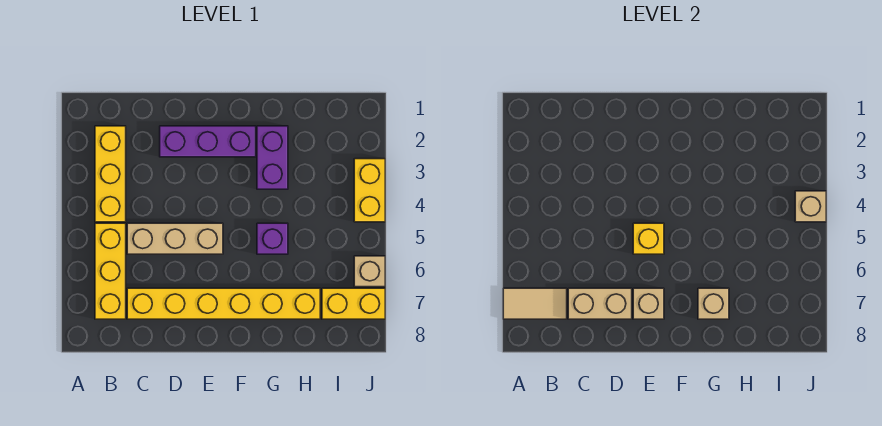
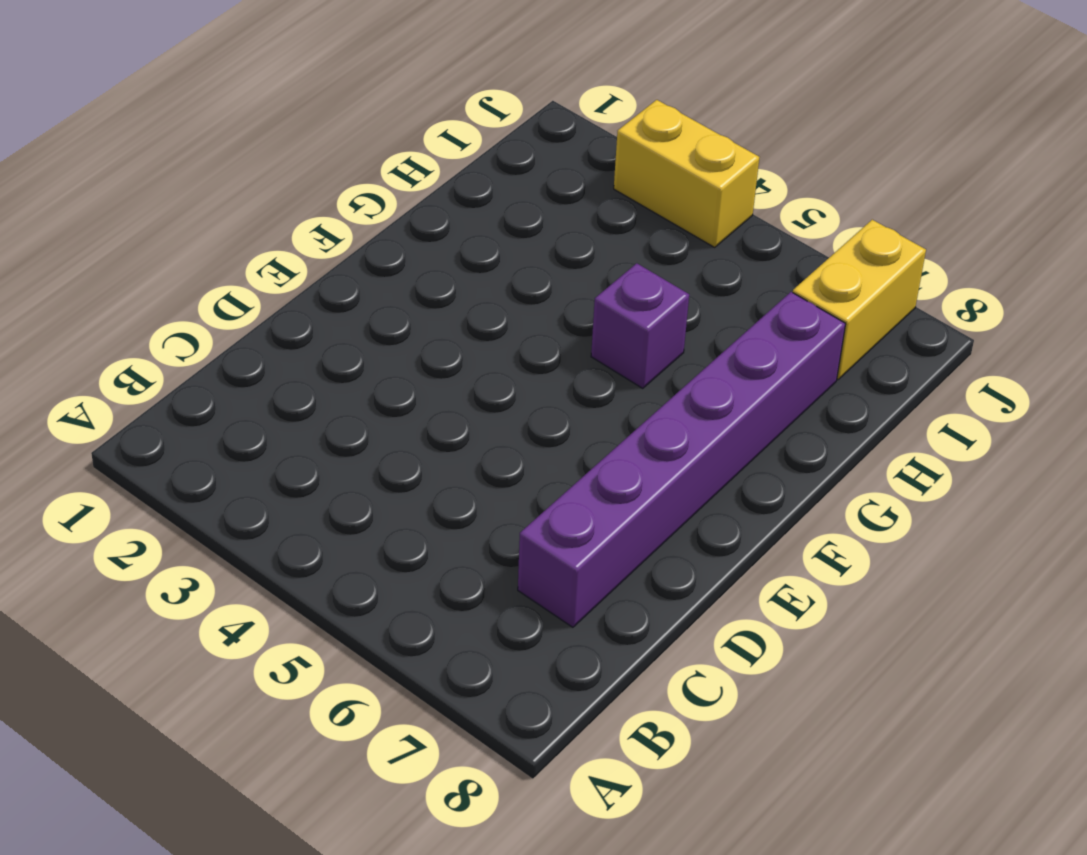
purple brick C7:H7 level 1 -> yellow brick C7:H7 level 1
none -> yellow brick B2:B4 level 1
none -> yellow brick B5:B7 level 1
none -> tan brick C5:E5 level 1

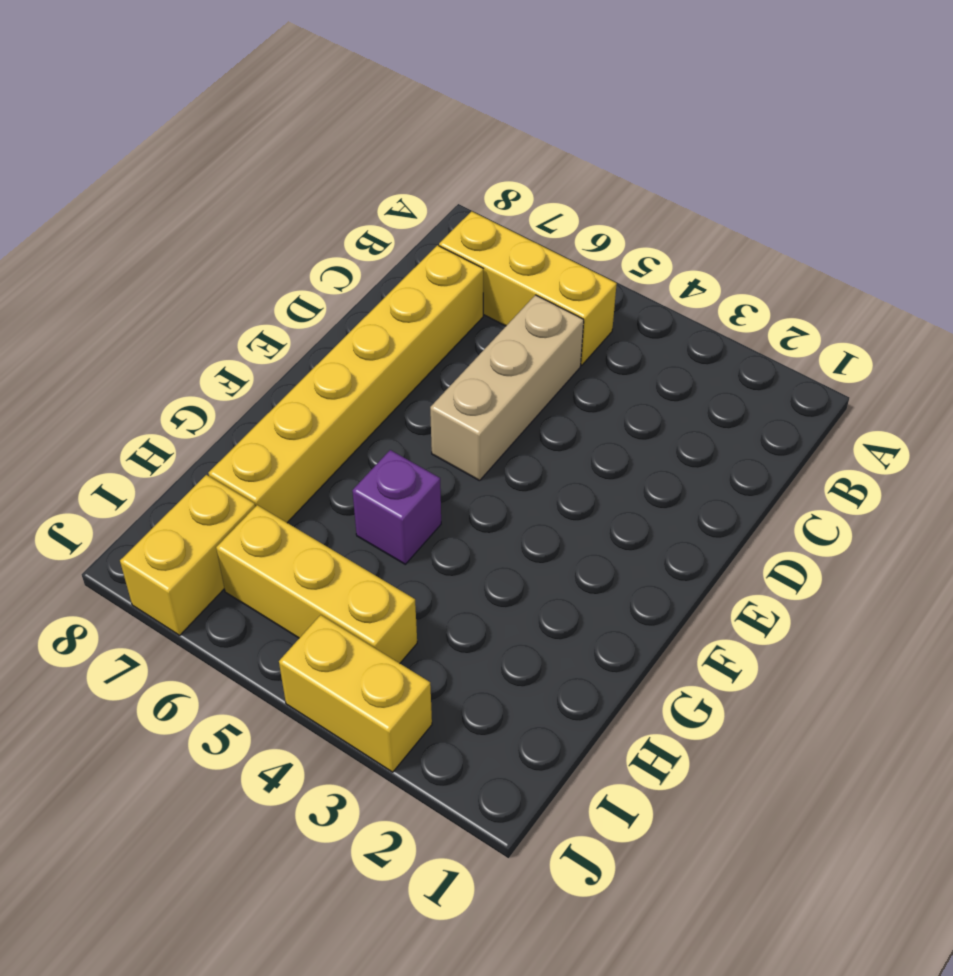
yellow brick I4:I6 level 1 -> yellow brick B2:B4 level 1
none -> purple brick D2:F2 level 1
none -> purple brick G2:G3 level 1
none -> tan brick J6 level 1

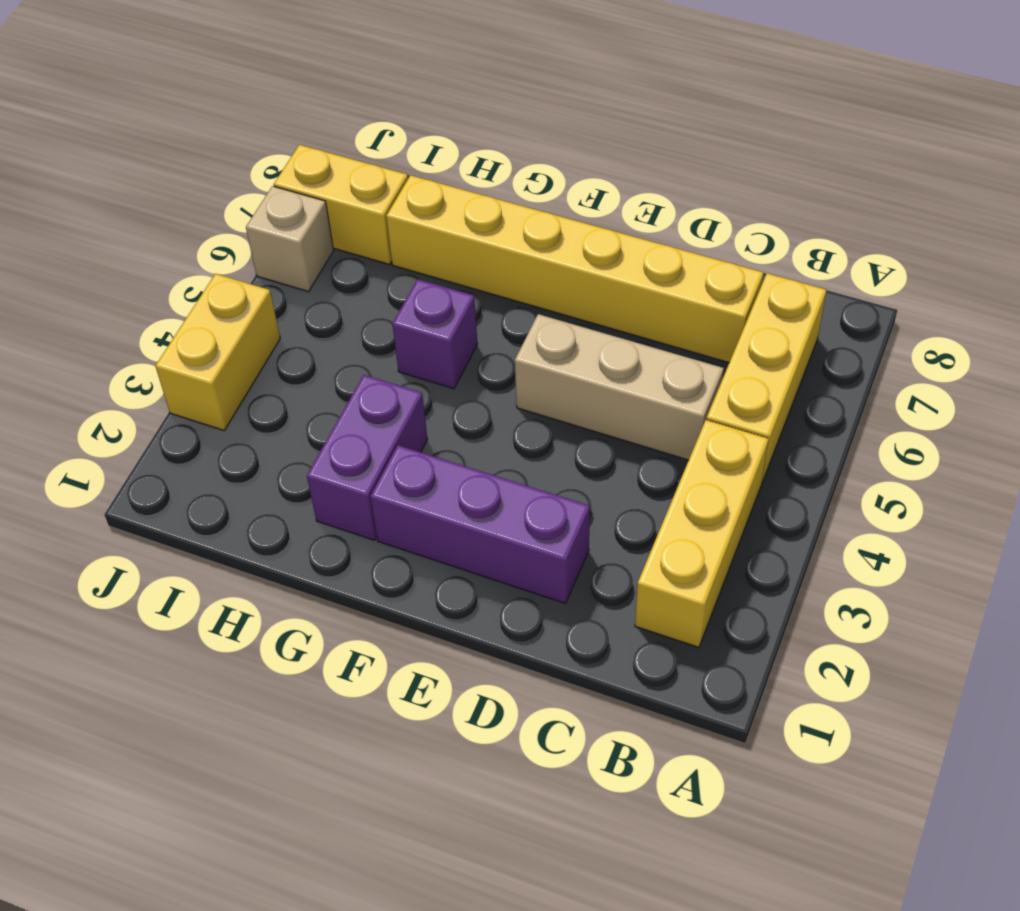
none -> tan tile A7:B7 level 2
none -> tan brick C7:D7 level 2
none -> yellow brick E5 level 2

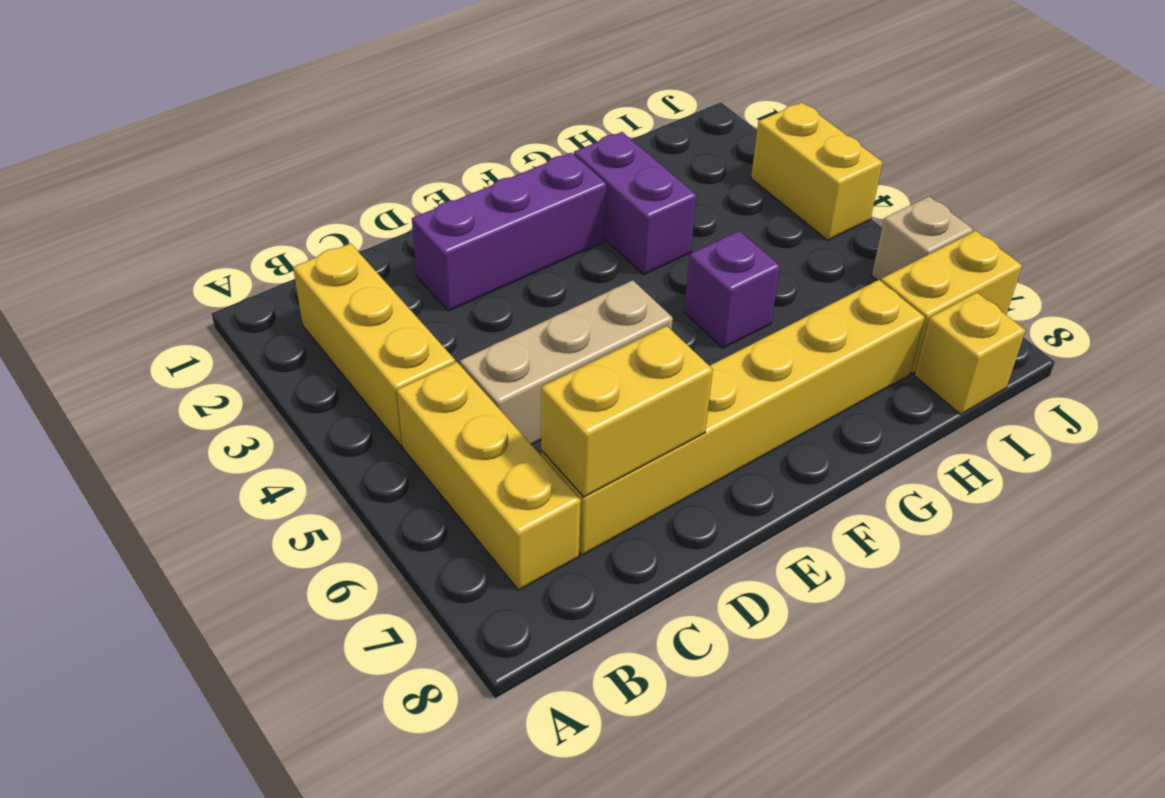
yellow brick C7:D7 level 2 -> tan brick C7:D7 level 2
yellow brick I8 level 1 -> yellow brick E5 level 2
none -> tan tile A7:B7 level 2
none -> tan brick E7 level 2
none -> tan brick G7 level 2

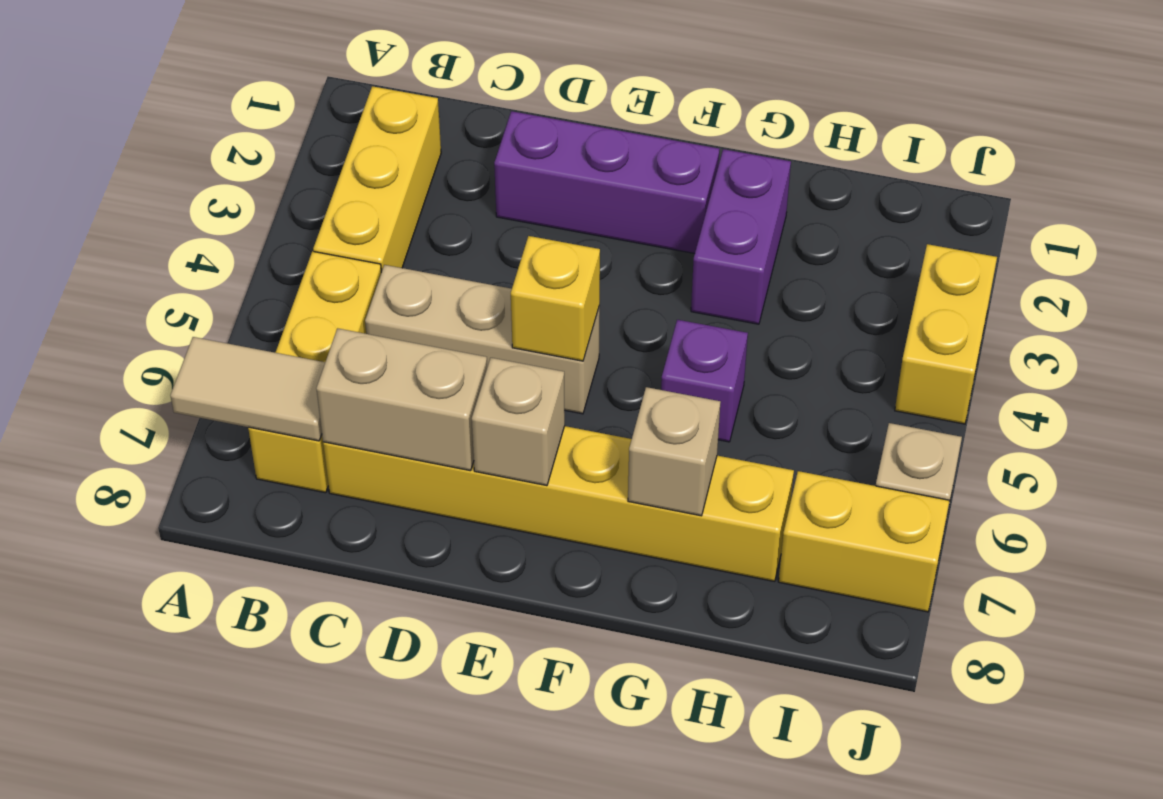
none -> tan brick J4 level 2

